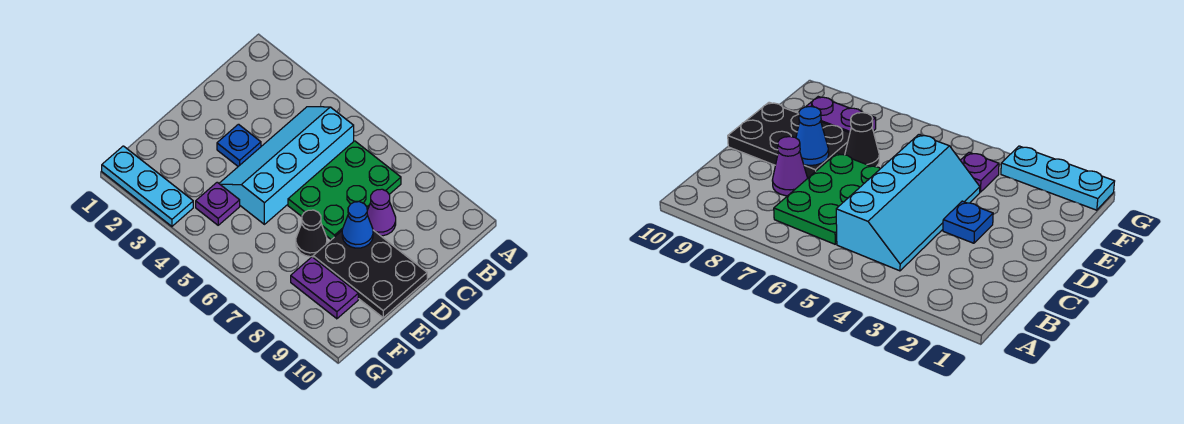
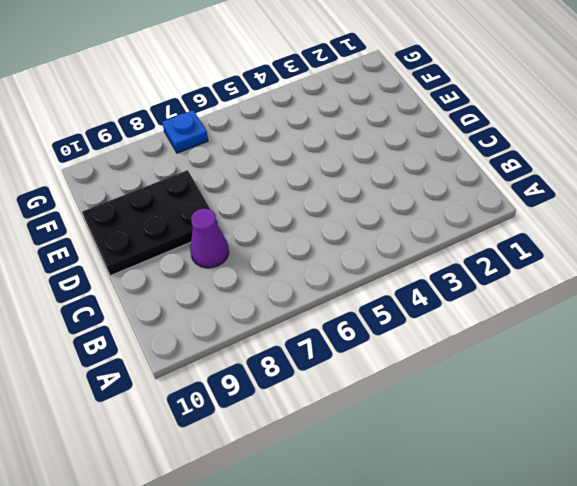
blue plate G7 level 1 -> blue plate D3 level 1
none -> cyan slope B4:E5 level 1 top 5
none -> green plate B6:D7 level 1

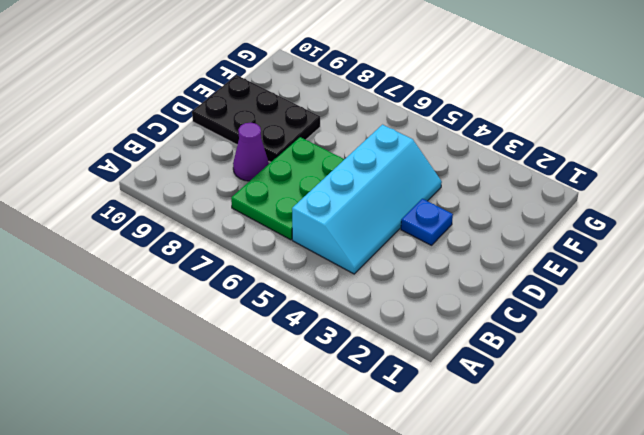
none -> black cone E7 level 1
none -> purple plate F4 level 1

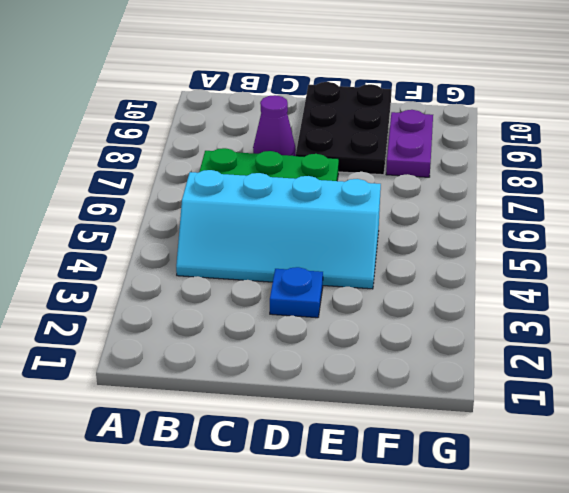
none -> black cone E7 level 1
none -> purple plate F4 level 1

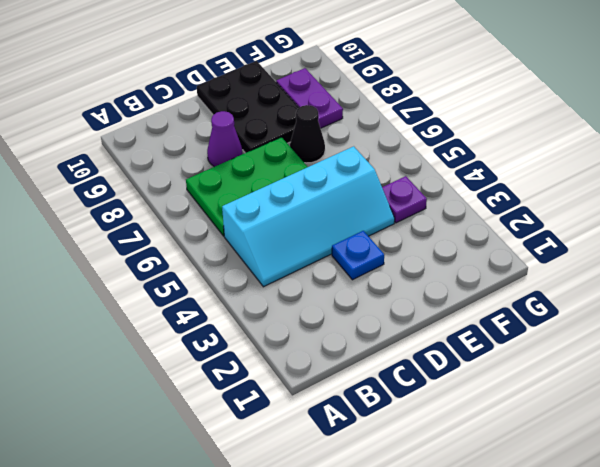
none -> cyan plate G1:G3 level 1
none -> blue cone D8 level 2

